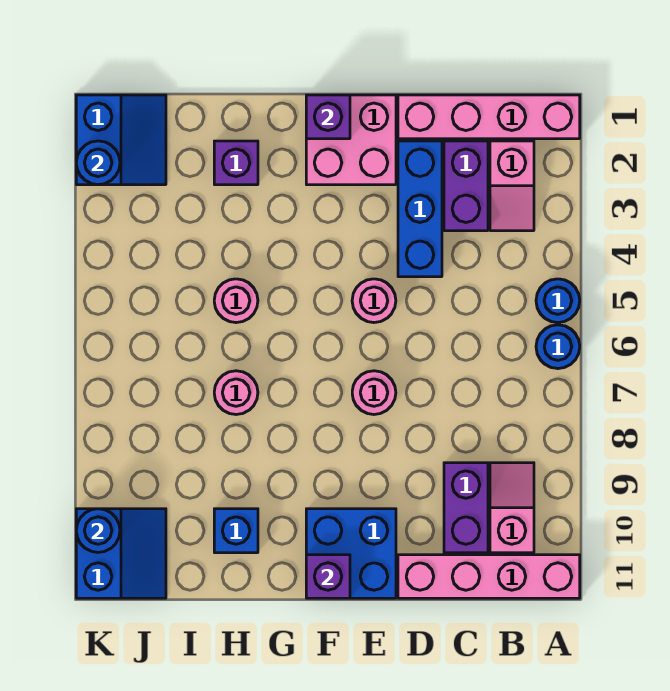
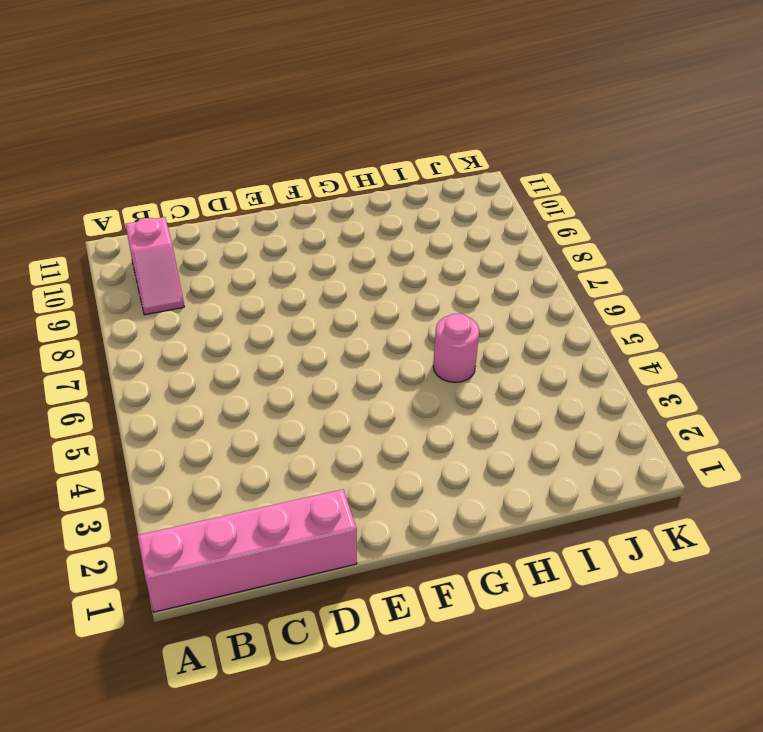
none -> blue round brick A5 level 1
none -> blue round brick A6 level 1
none -> pink brick A11:D11 level 1

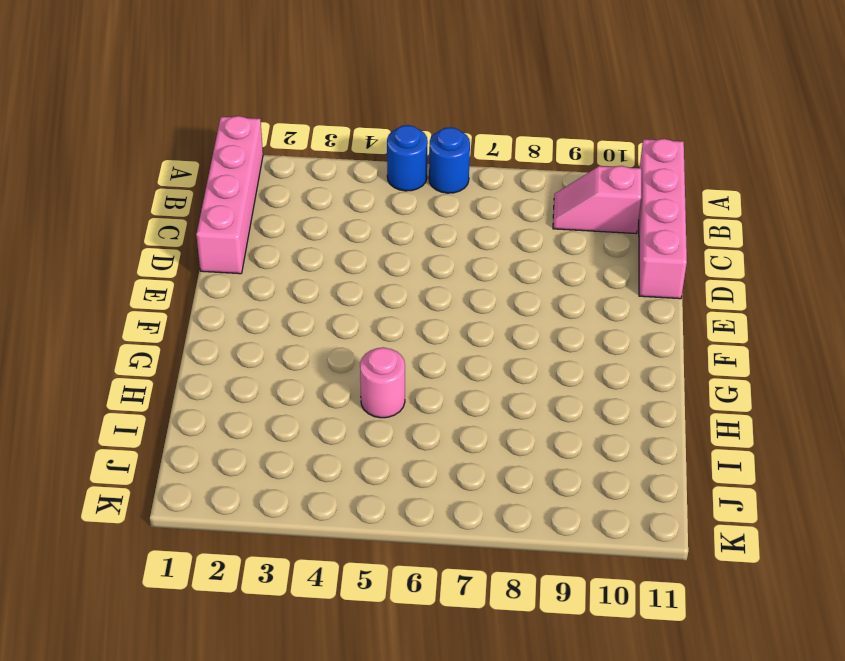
none -> pink slope B2:B3 level 1 top 2
none -> purple brick C2:C3 level 1
none -> purple brick C9:C10 level 1

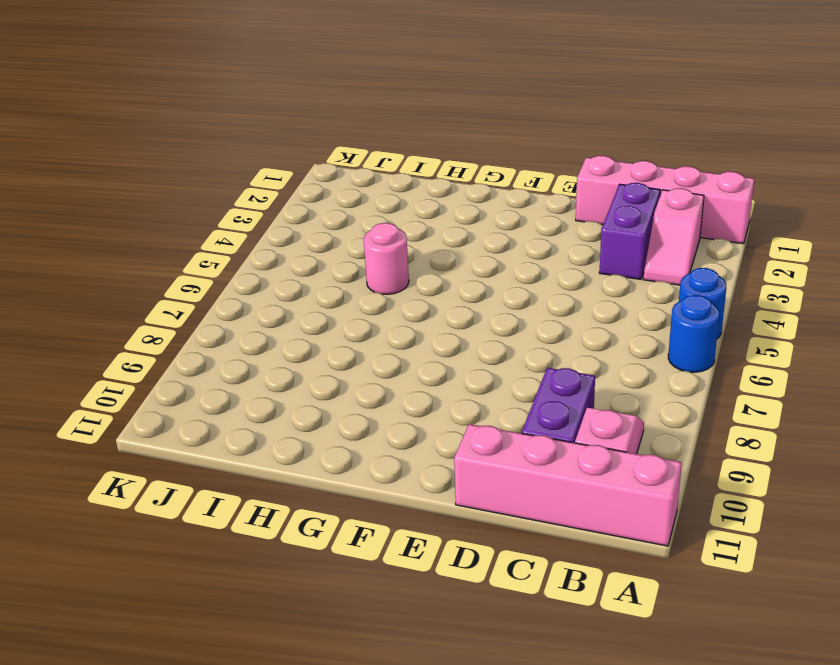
none -> blue brick D2:D4 level 1
none -> pink brick E1:F2 level 1
none -> pink round brick E5 level 1

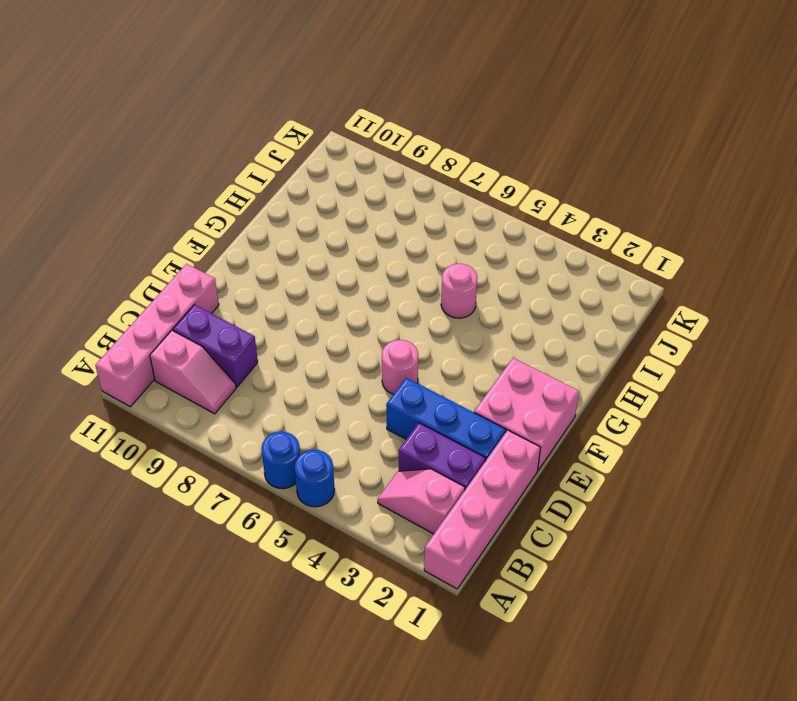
none -> pink round brick E7 level 1
none -> blue brick E10:F11 level 1
none -> purple brick H2 level 1

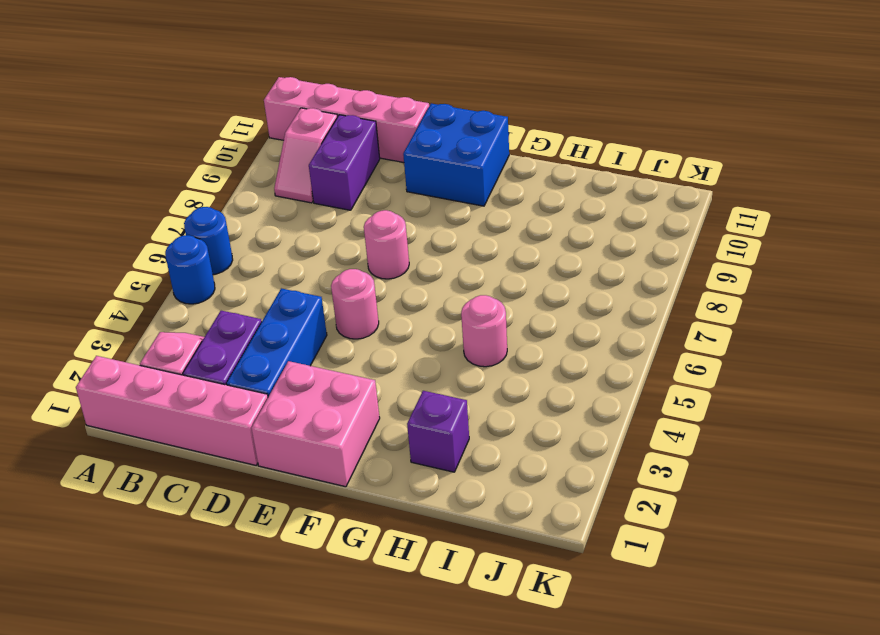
none -> pink round brick H7 level 1
none -> blue brick H10 level 1
none -> blue slope J1:K2 level 1 top K

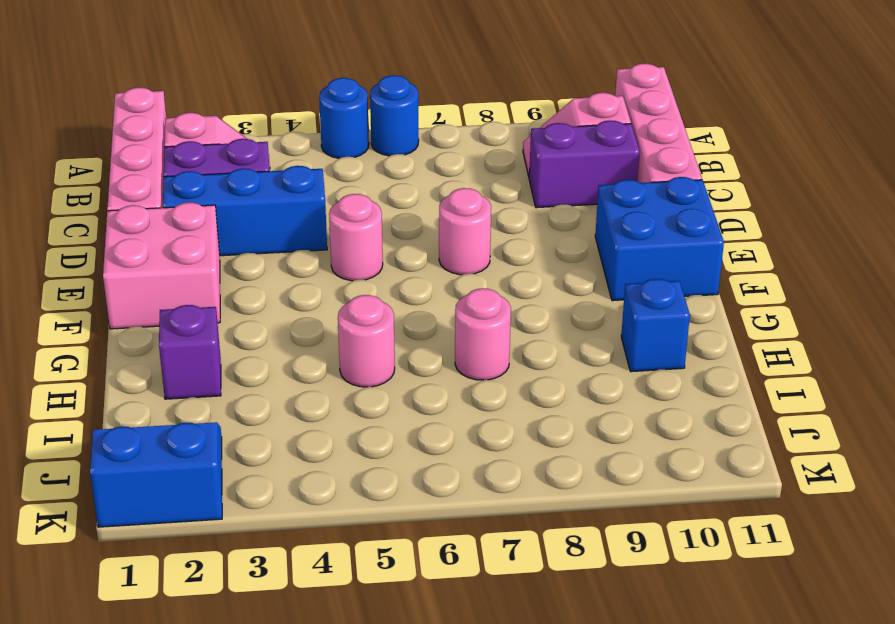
none -> blue slope J10:K11 level 1 top K
none -> purple brick F1 level 2
none -> purple brick F11 level 2

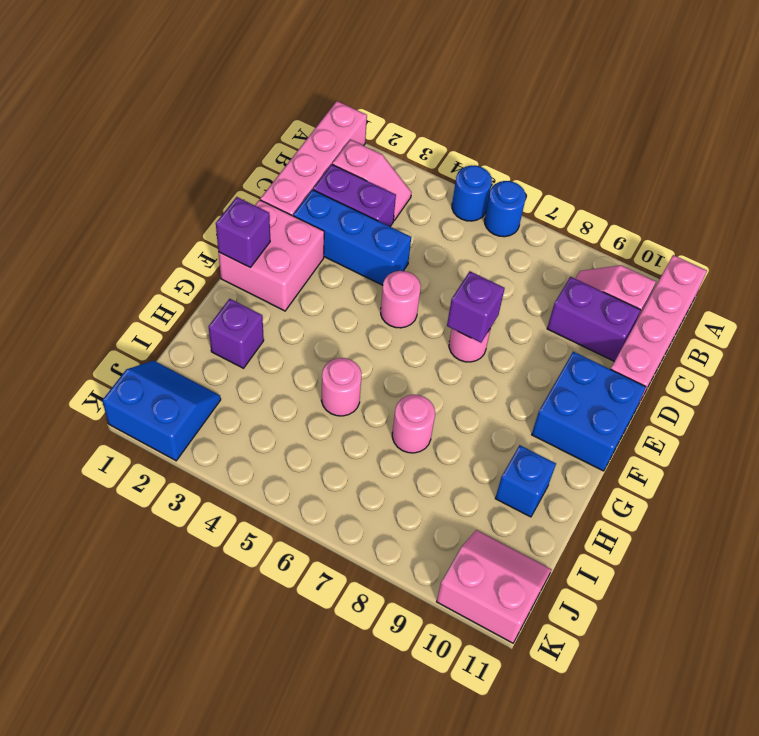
purple brick E7 level 2 -> purple brick F11 level 2
pink slope J10:K11 level 1 top K -> blue slope J10:K11 level 1 top K
none -> blue round brick K2 level 2
none -> blue round brick K10 level 2

